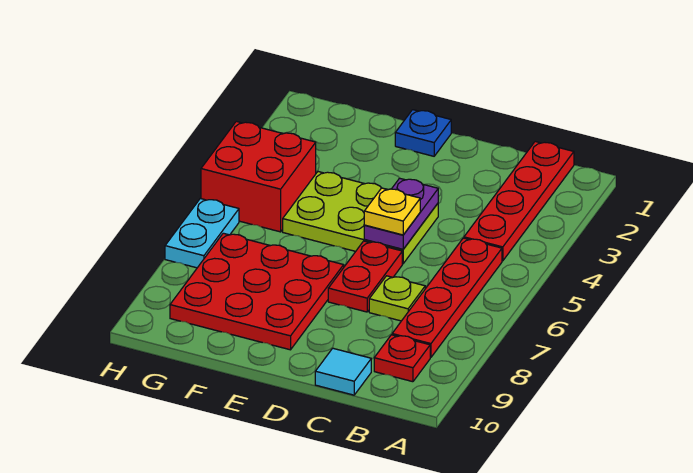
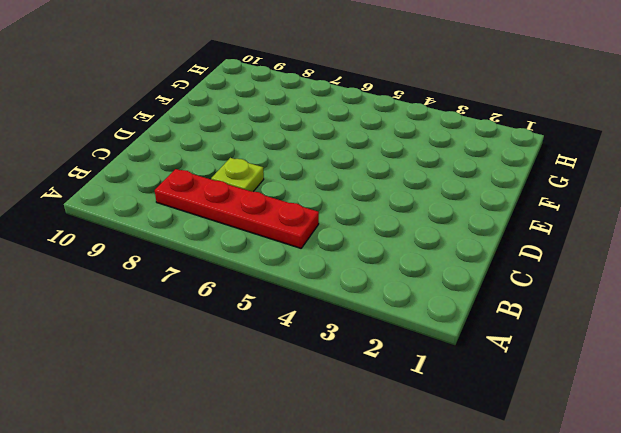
none -> red plate B1:B4 level 1
none -> red plate B9 level 1
none -> cyan tile C10 level 1

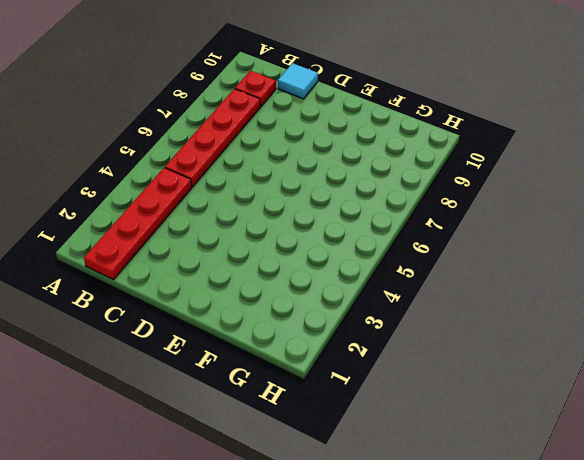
none -> lime plate C7 level 1
none -> lime plate D4:F5 level 1
none -> red plate D6:D7 level 1

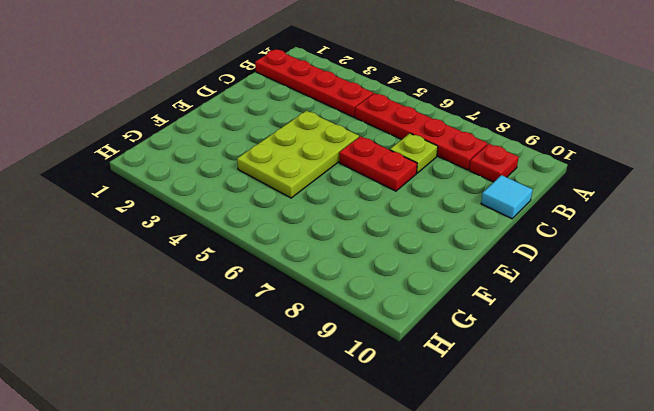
none -> blue plate E1 level 1
none -> red plate E7:G9 level 1
none -> red brick G4:H5 level 1

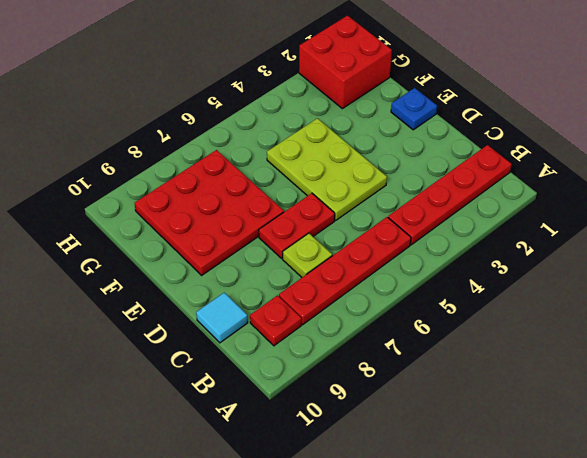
red brick G1:H2 level 1 -> red brick G4:H5 level 1
none -> cyan plate H6:H7 level 1
none -> purple plate D4:D5 level 2
none -> yellow plate D5 level 3

